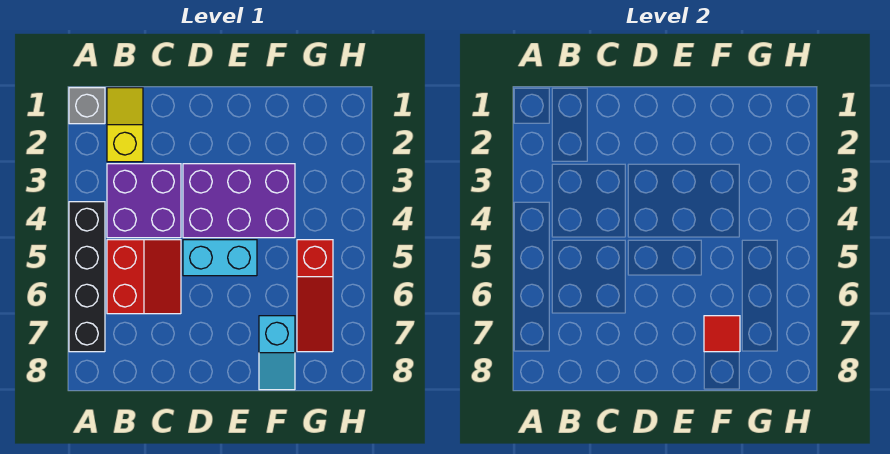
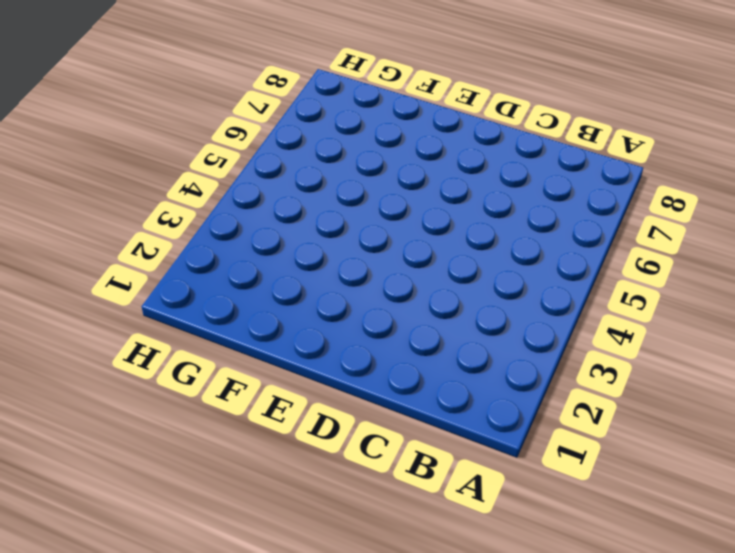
none -> grey brick A1 level 1
none -> black brick A4:A7 level 1

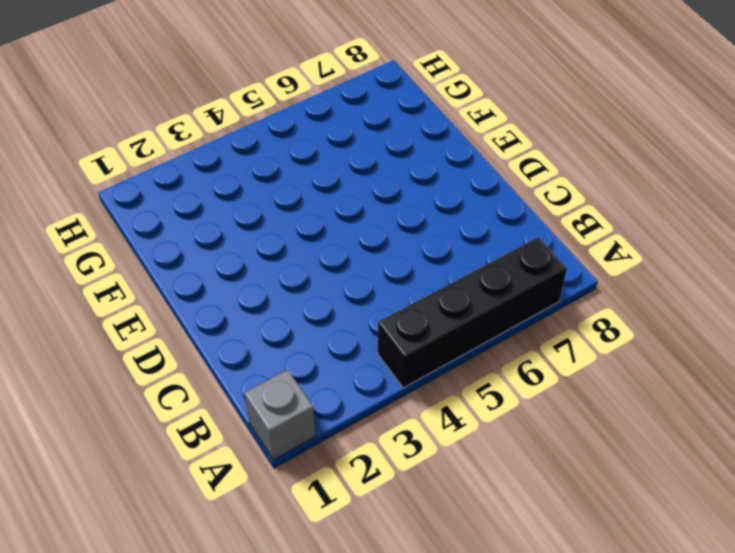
none -> yellow slope B1:B2 level 1 top 2
none -> purple brick B3:C4 level 1

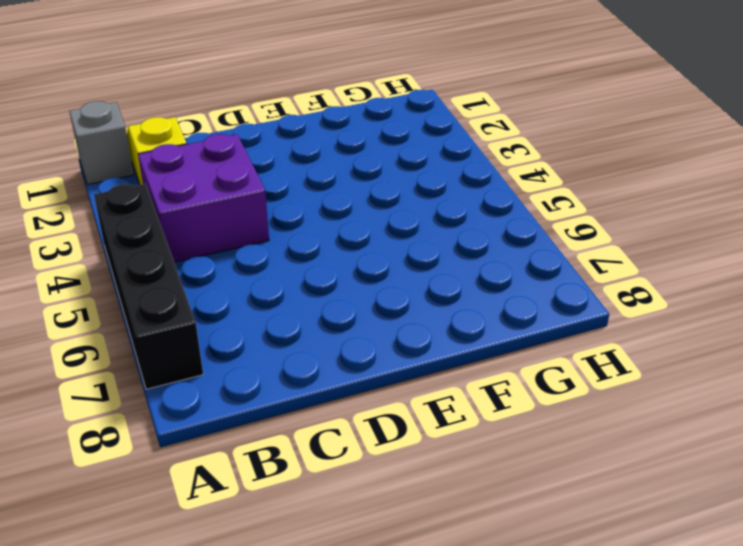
none -> red slope B5:C6 level 1 top B
none -> purple brick D3:F4 level 1

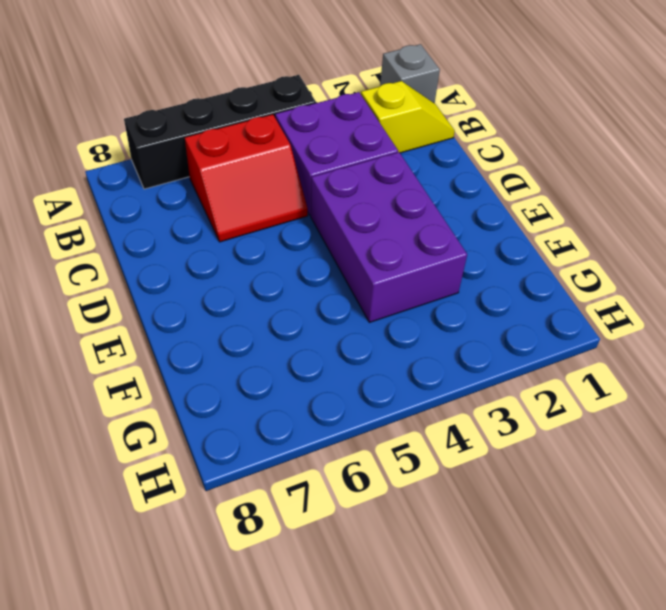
none -> cyan brick D5:E5 level 1
none -> cyan slope F7:F8 level 1 top 7

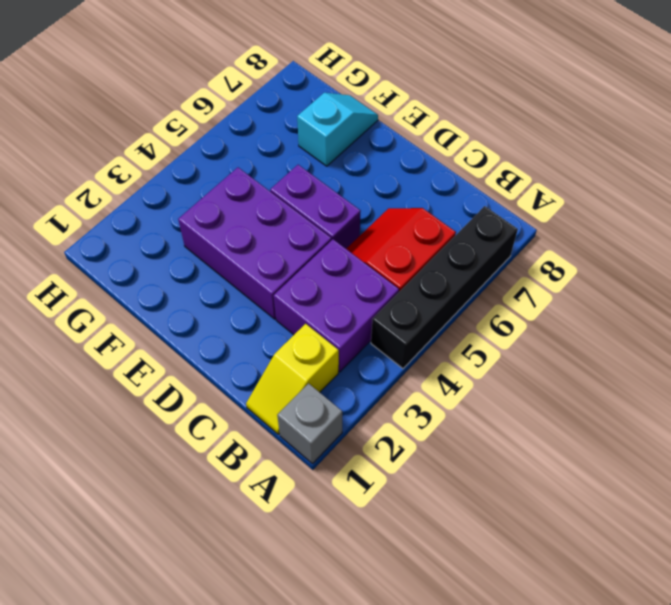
purple brick D5:E5 level 1 -> cyan brick D5:E5 level 1
none -> red slope G5:G7 level 1 top 5
none -> red tile F7 level 2

